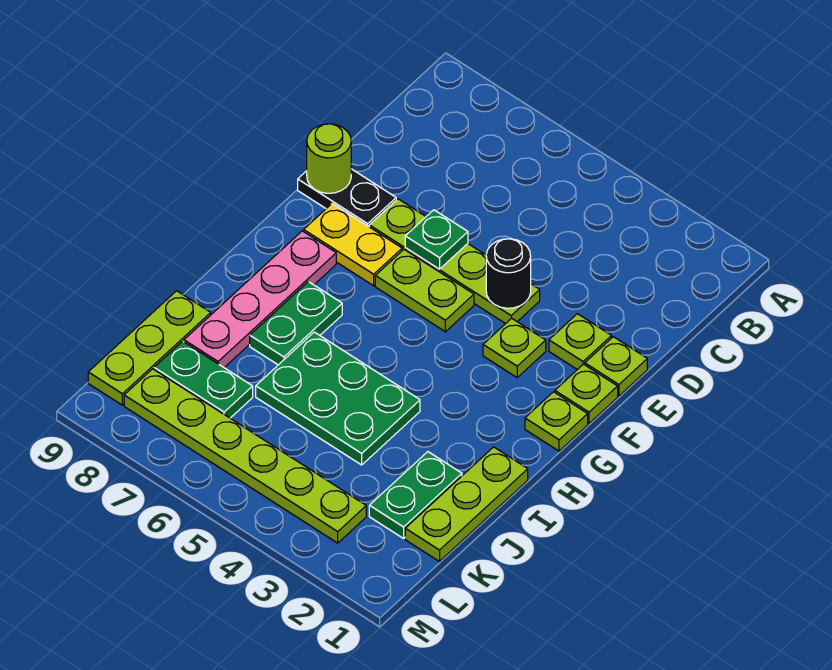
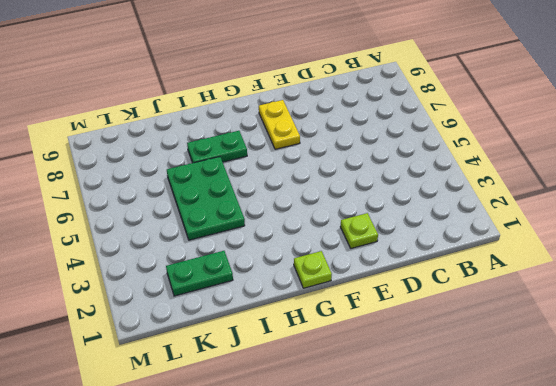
none -> lime plate E1 level 1
none -> lime plate E4:E7 level 1
none -> black plate E8:E9 level 1

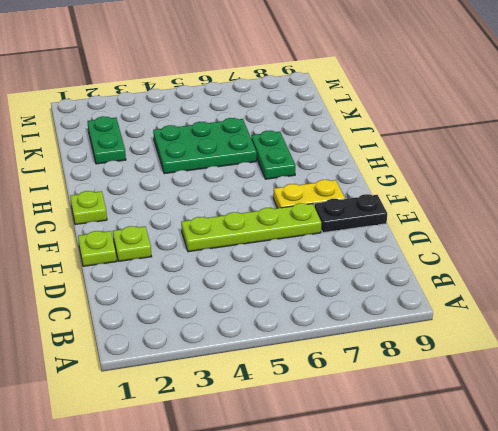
none -> lime plate F1 level 1
none -> lime plate F3 level 1
none -> lime plate F5:F6 level 1

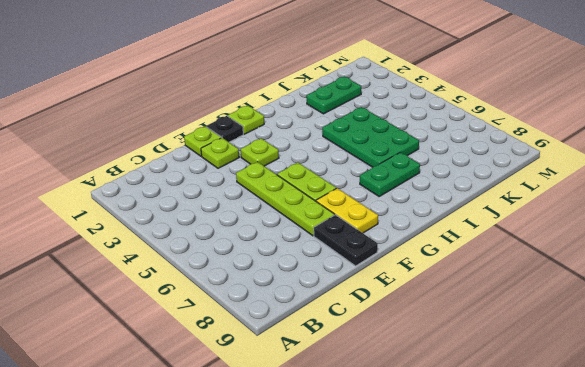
black plate F1 level 1 -> lime plate F1 level 1
none -> pink plate G8:J8 level 1
none -> lime plate I1:K1 level 1
none -> lime plate J9:L9 level 1

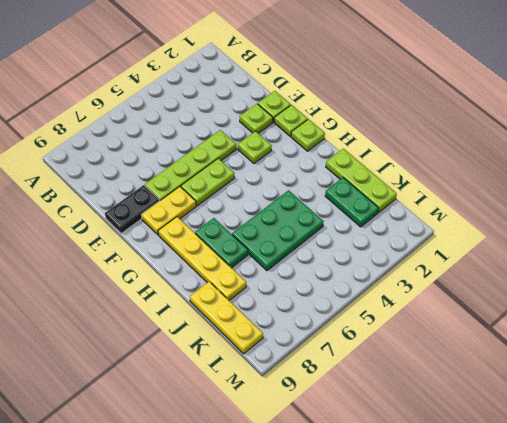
yellow plate G8:J8 level 1 -> pink plate G8:J8 level 1
yellow plate J9:L9 level 1 -> lime plate J9:L9 level 1
none -> green plate K7:K8 level 1
none -> lime plate L3:L8 level 1
none -> black round brick E4 level 2

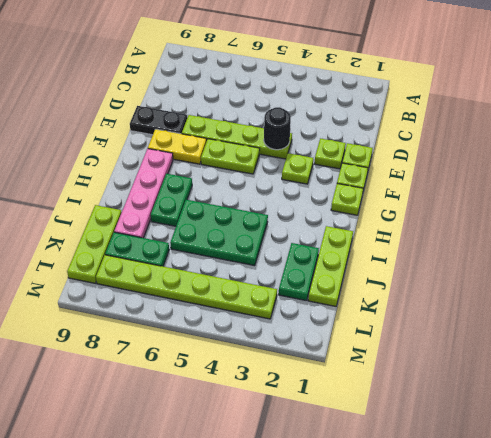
none -> green plate E6 level 2
none -> lime round brick E9 level 2

